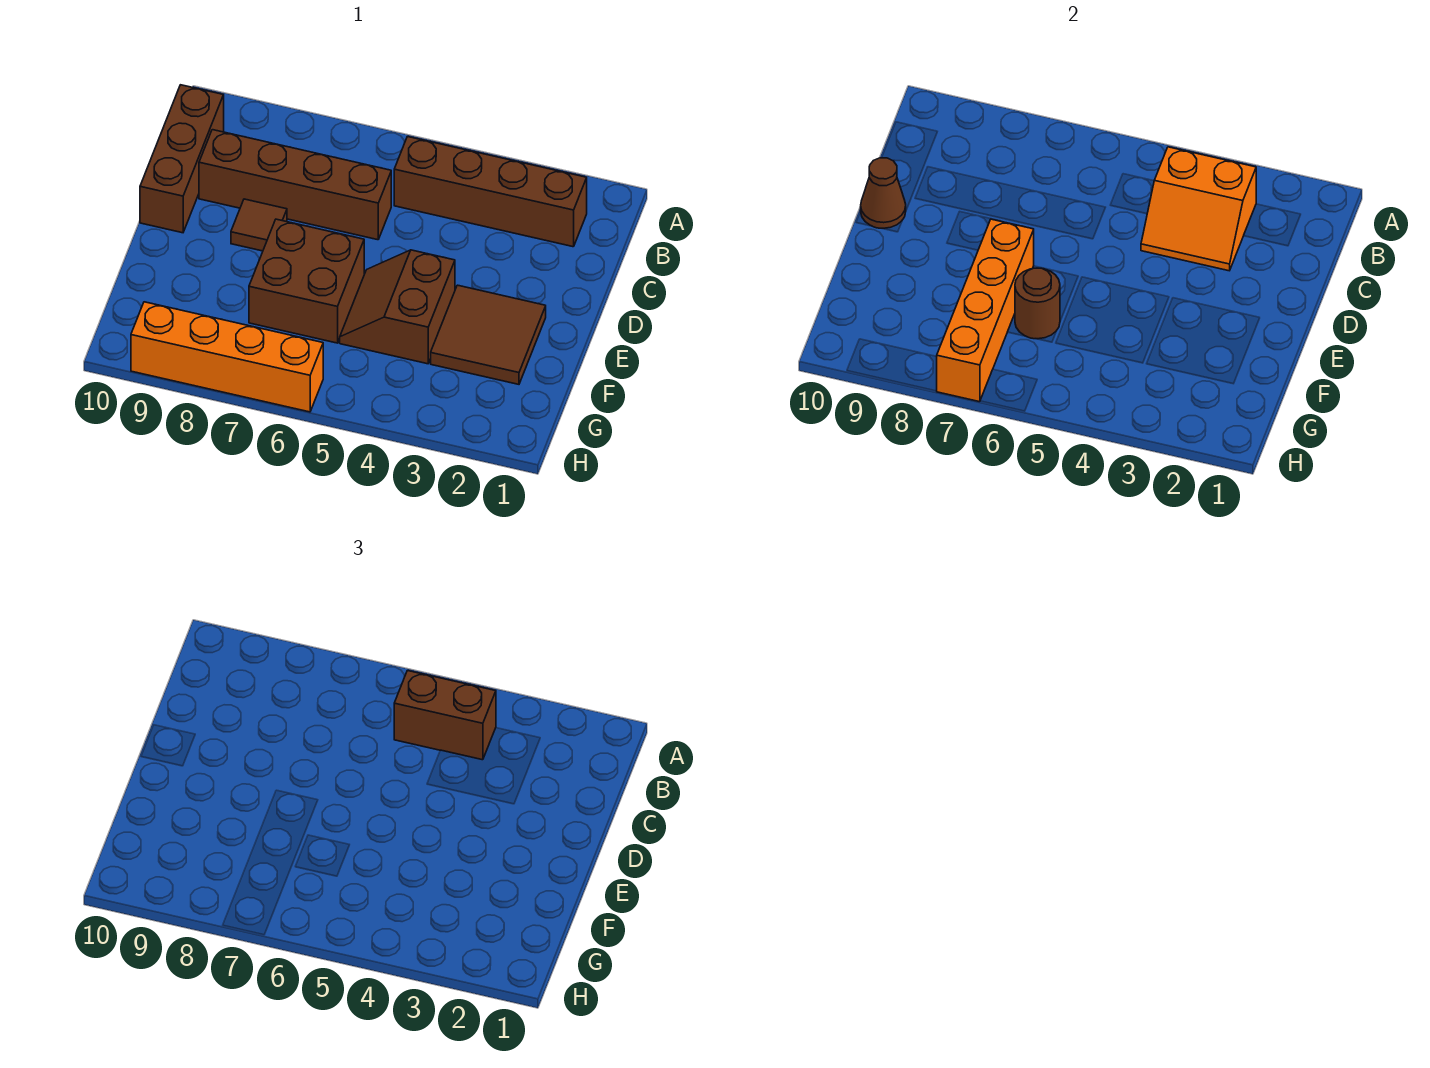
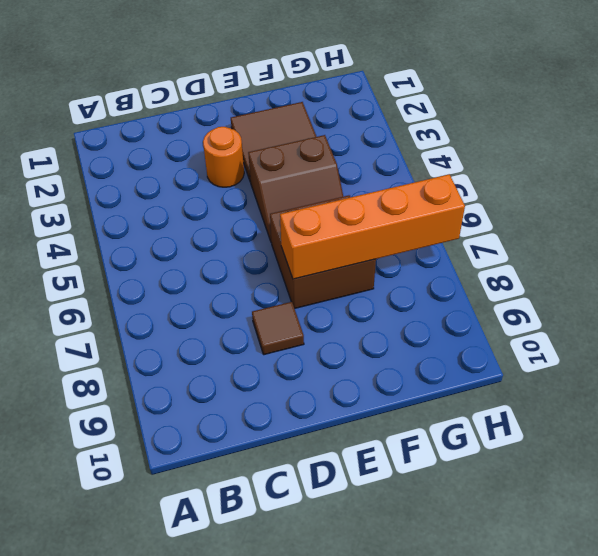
orange round brick D3 level 1 -> none
none -> brown brick B2:B5 level 1
none -> brown brick B10:D10 level 1
none -> brown brick C6:C9 level 1

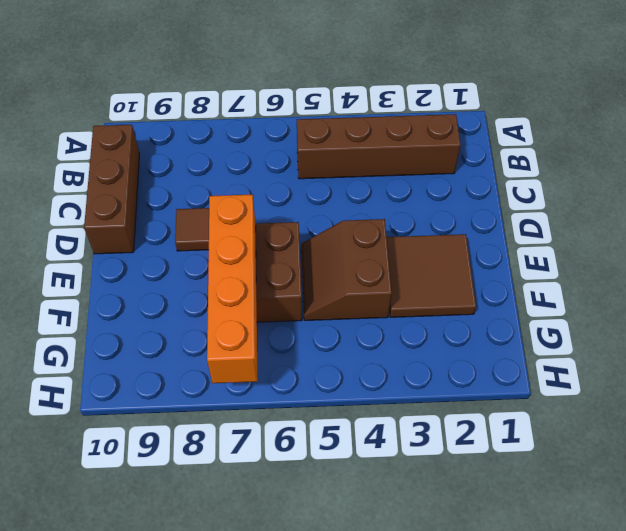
none -> brown brick C6:C9 level 1
none -> orange brick H6:H9 level 1
none -> orange slope B3:C4 level 2 top B

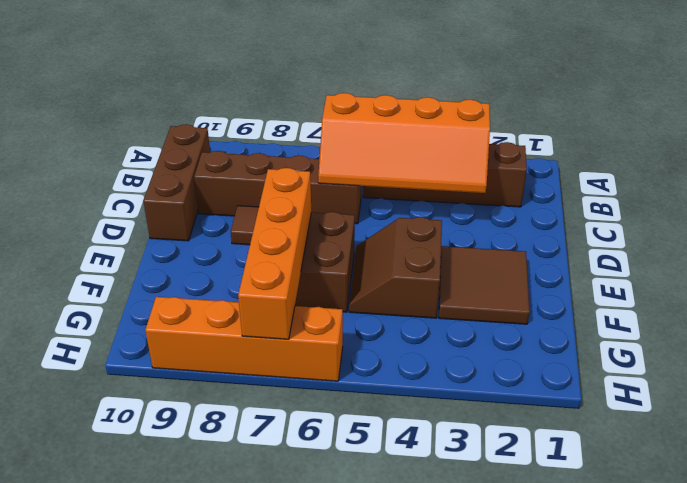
orange slope B3:C6 level 2 top B -> orange slope B3:C4 level 2 top B
none -> brown cone D10 level 2
none -> brown round brick F6 level 2
none -> brown brick B4:B5 level 3

